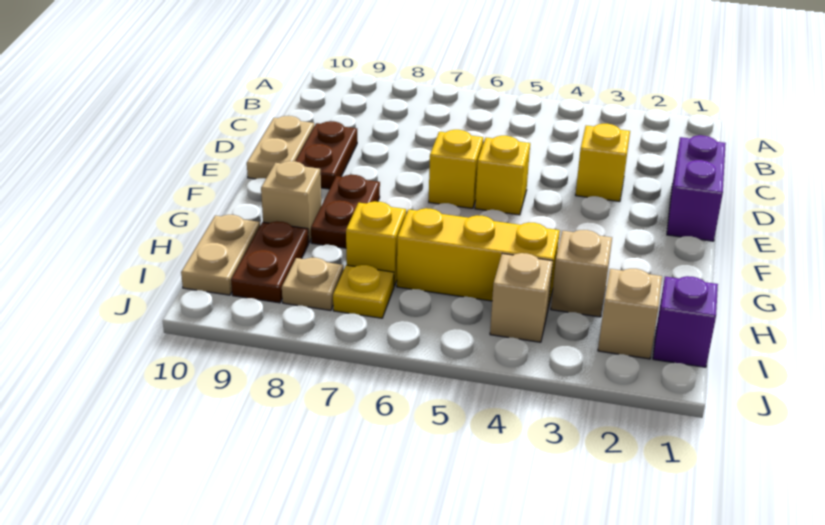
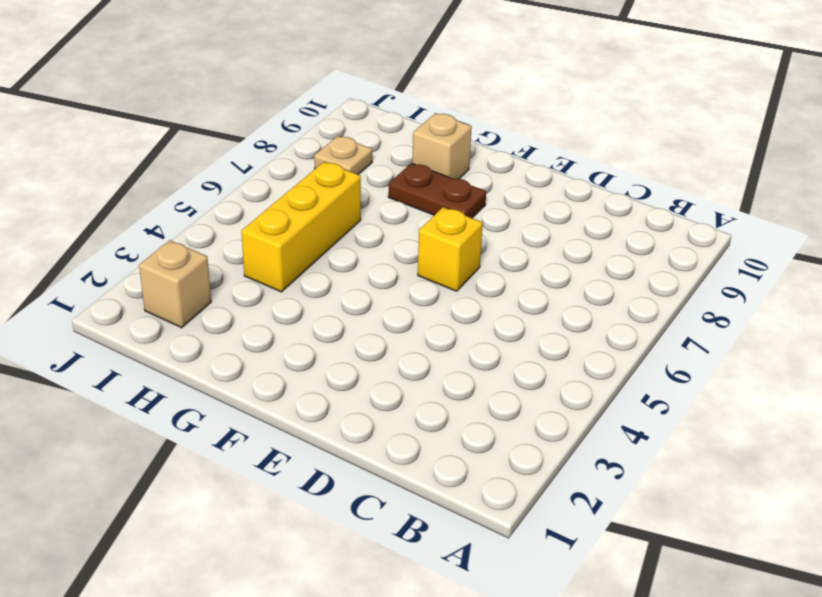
none -> purple brick D1:E1 level 1
none -> yellow brick D3 level 1
none -> brown plate D9:E9 level 1

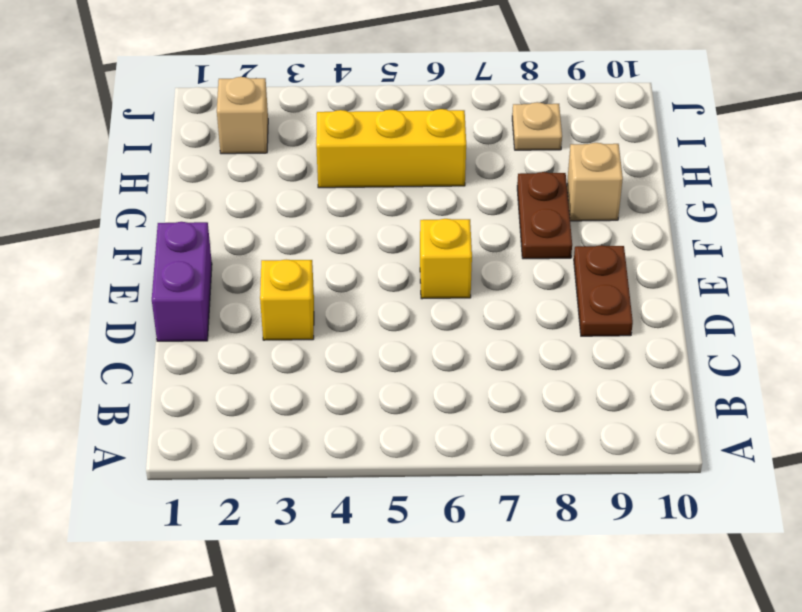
none -> tan plate D10:E10 level 1
none -> yellow brick E5 level 1
none -> tan brick H3 level 1

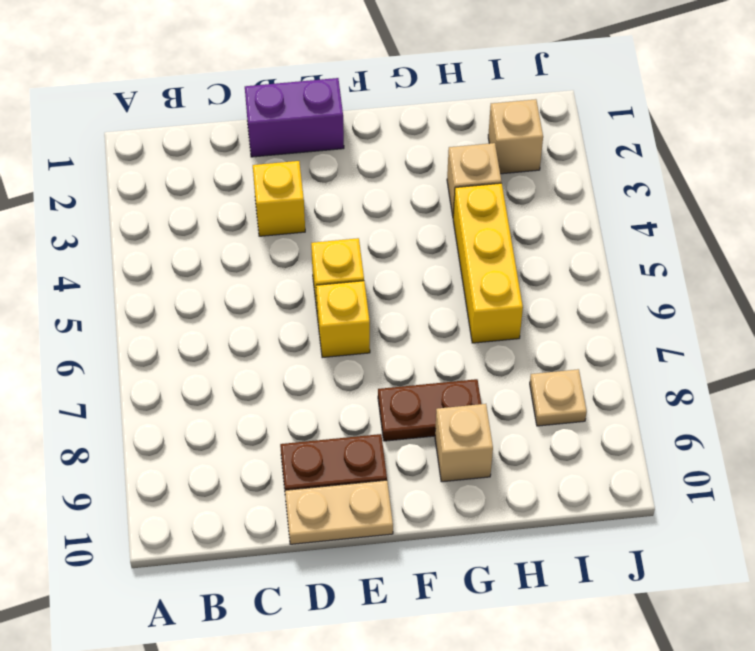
none -> yellow brick H7 level 1
none -> brown plate H9:I9 level 1
none -> tan plate H10:I10 level 1

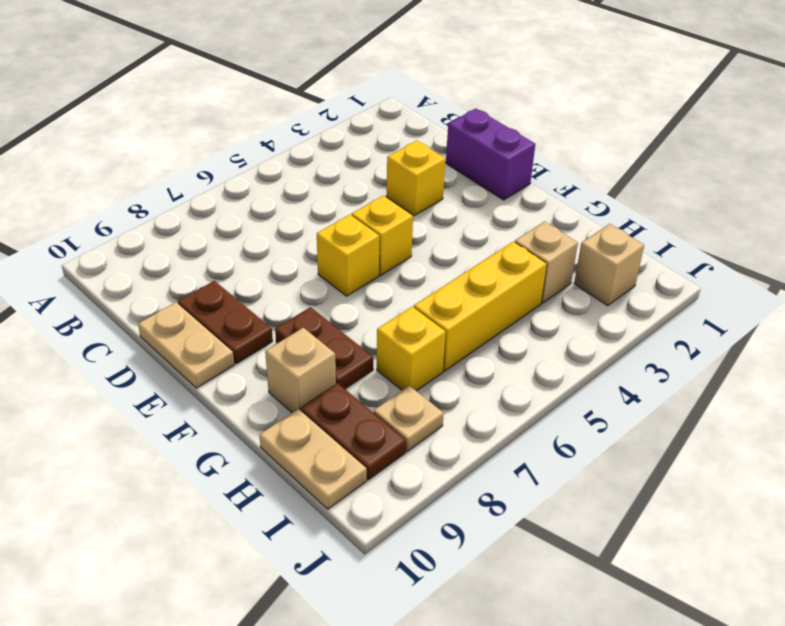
none -> purple brick I1 level 1
none -> tan brick I4 level 1
none -> yellow plate I7 level 1

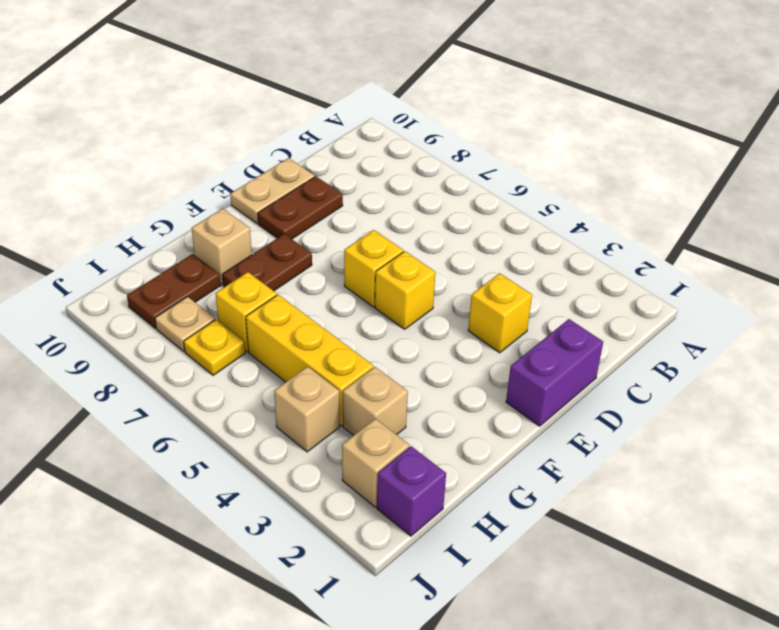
none -> tan plate H10:I10 level 1

